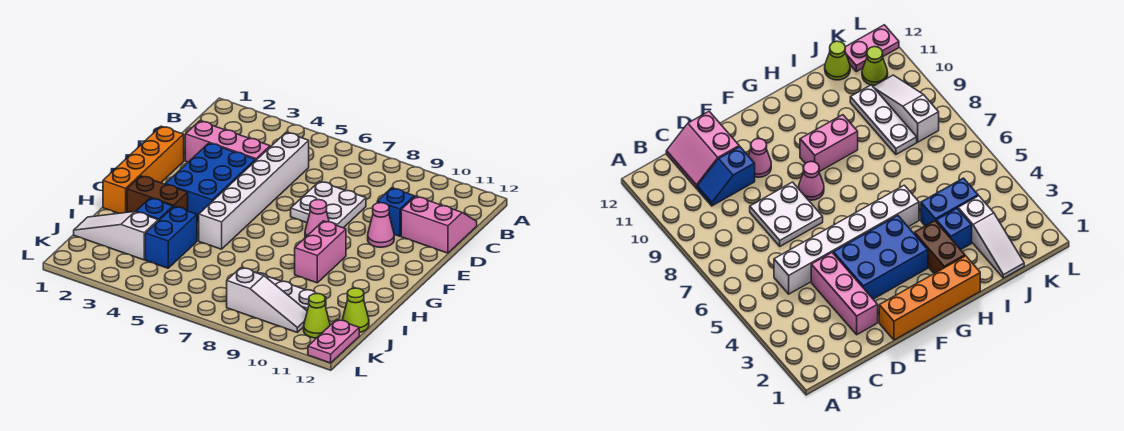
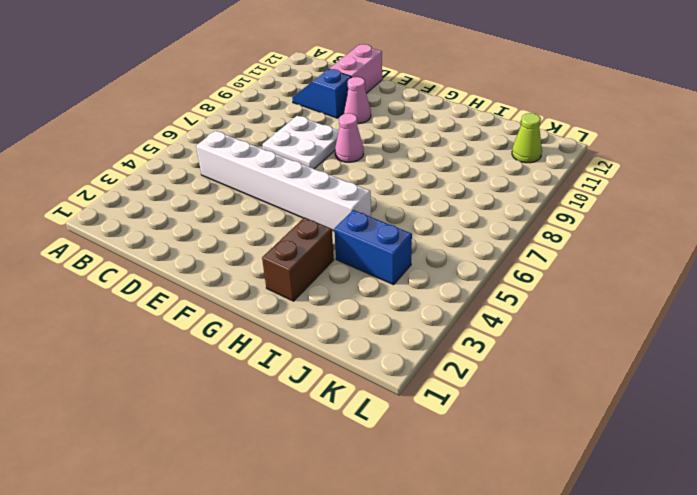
none -> pink brick D2:D4 level 1
none -> orange brick E1:H1 level 1
none -> blue brick E3:G4 level 1

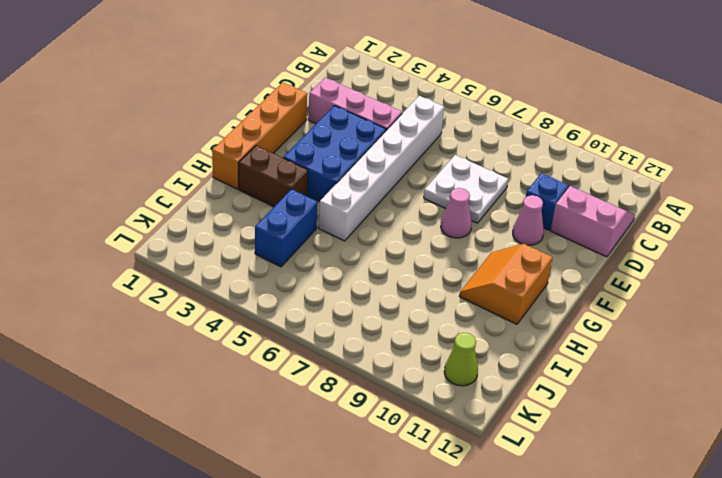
orange slope G10:H11 level 1 top 11 -> none
none -> pink brick G9:H9 level 1
none -> blue brick I3 level 1
none -> white slope J1:J3 level 1 top 3

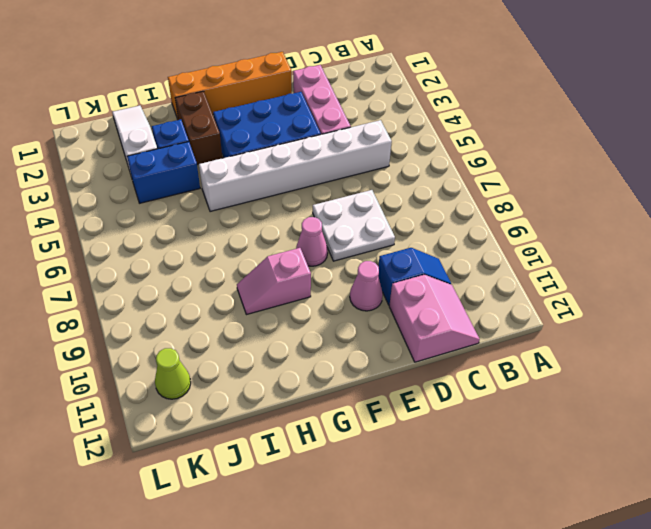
pink slope G9:H9 level 1 top G -> pink brick G9:H9 level 1
none -> white plate J8:J10 level 1
none -> lime cone J12 level 1
none -> white slope K8:K10 level 1 top 8

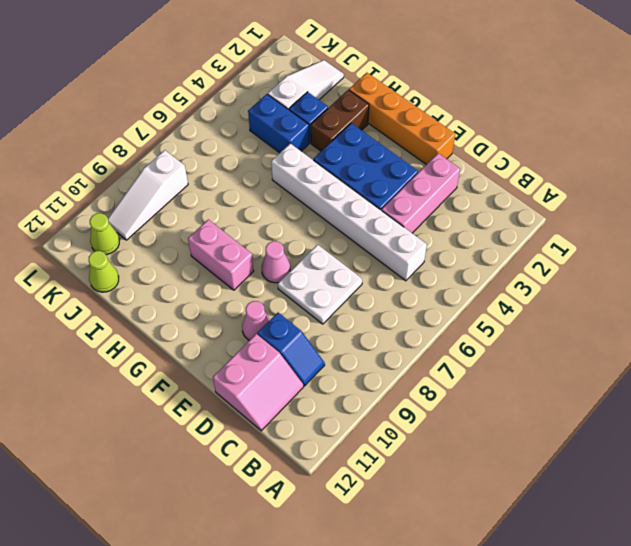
none -> white plate J8:J10 level 1
none -> pink plate K12:L12 level 1

